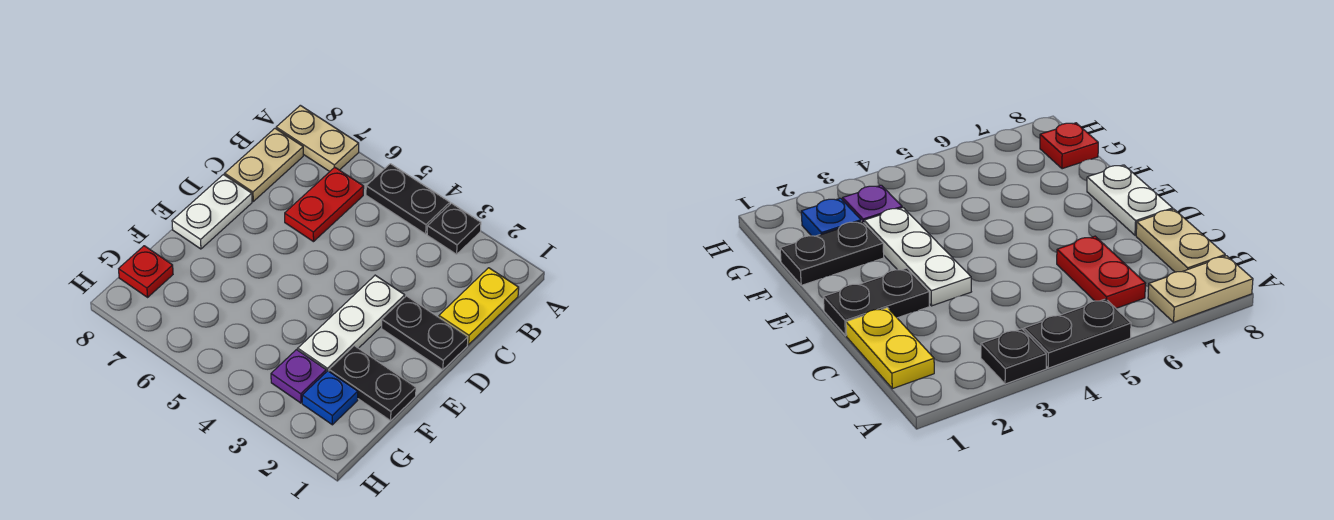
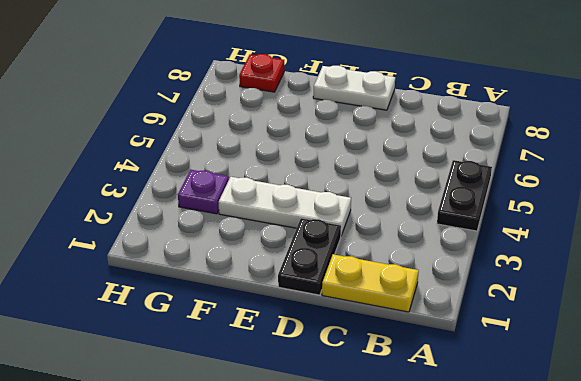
none -> black plate A3 level 1
none -> tan plate A7:A8 level 1
none -> red plate B6:C6 level 1

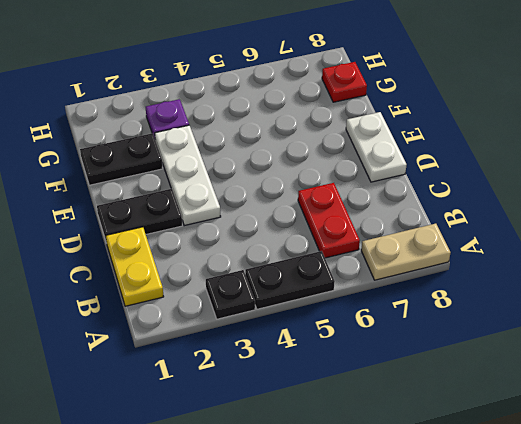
none -> tan plate B8:C8 level 1
none -> blue plate G2 level 1

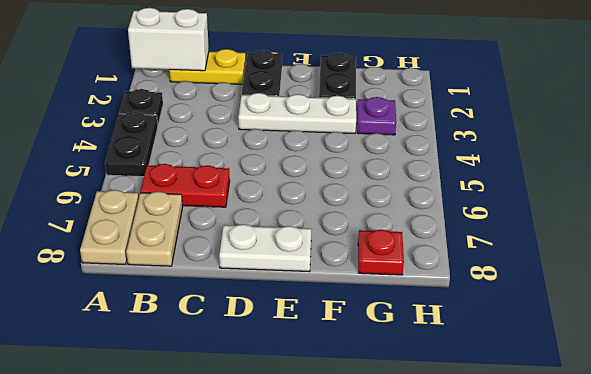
white brick A1:B1 level 2 -> none
tan plate B7:B8 level 1 -> tan plate B8:C8 level 1
none -> blue plate G2 level 1

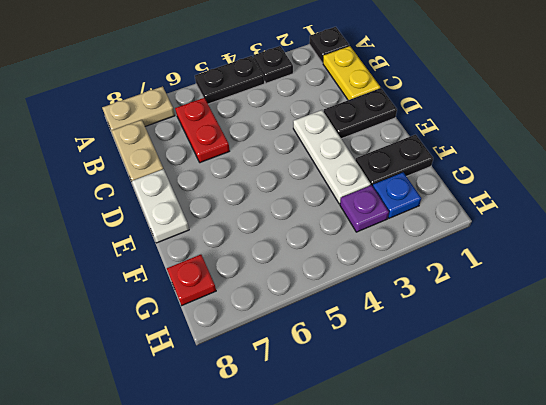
black plate A1 level 1 -> none

